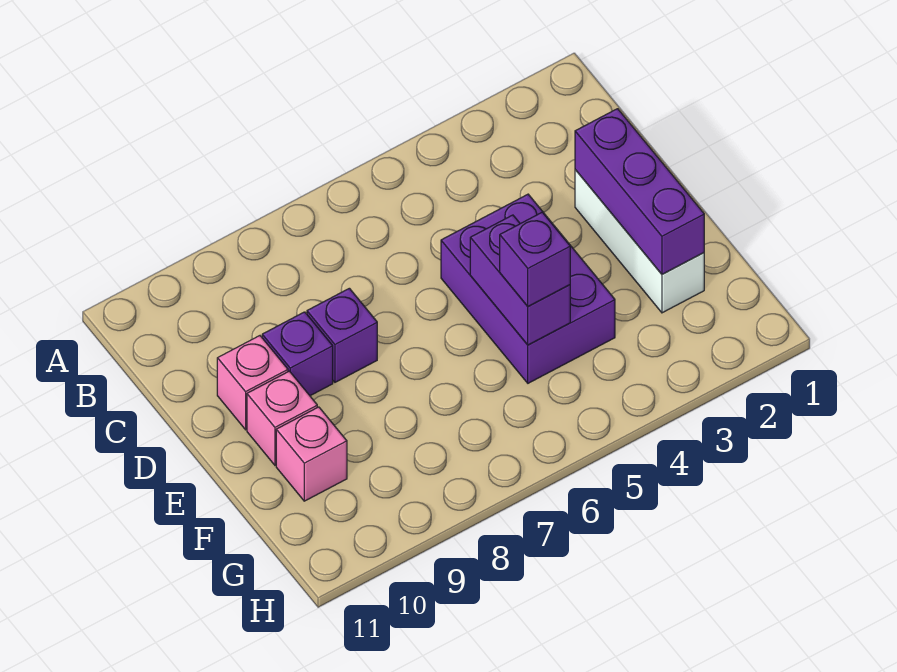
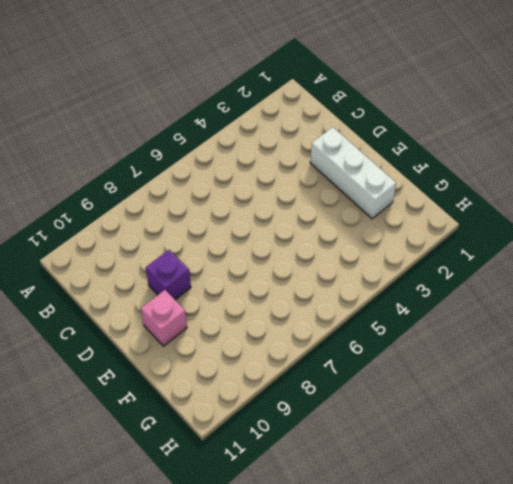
none -> purple brick D4:F5 level 1
none -> purple brick D8 level 1

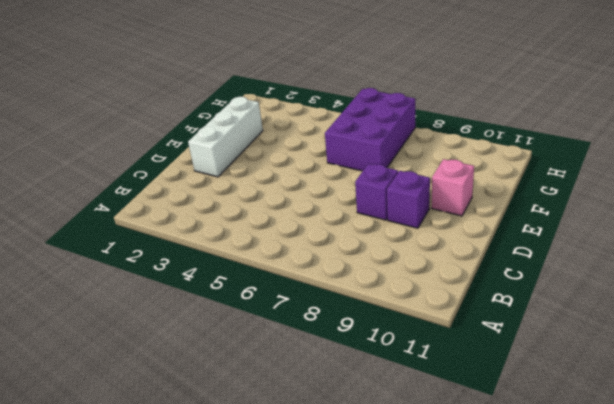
purple brick F6:H7 level 1 -> purple brick D4:F5 level 1
none -> pink brick D10 level 1
none -> pink brick F10 level 1

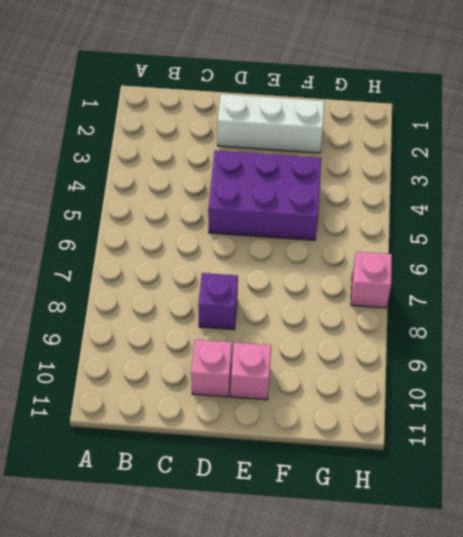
pink brick H7 level 1 -> pink brick F10 level 1
none -> purple brick D9 level 1
none -> purple brick D2:F2 level 2

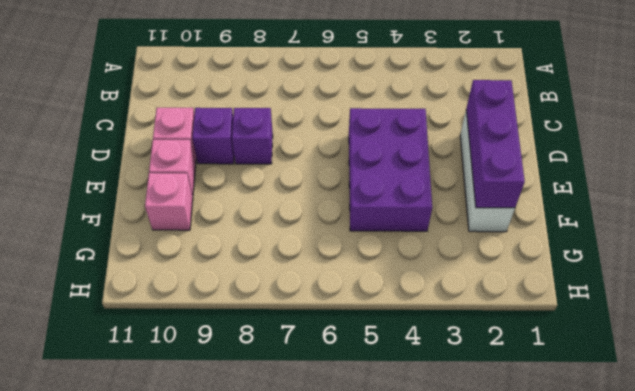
none -> purple brick E5:F5 level 2
none -> purple brick F5 level 3

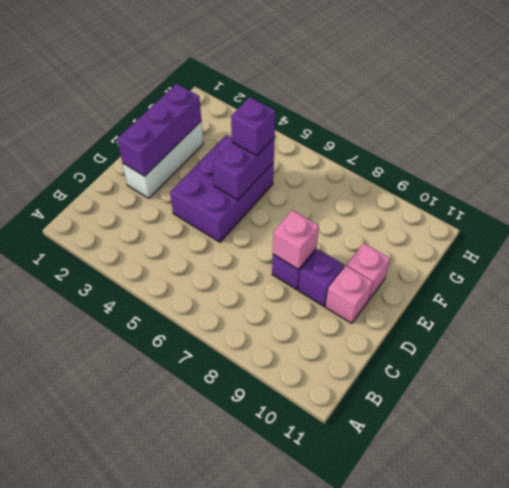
pink brick D8 level 2 -> pink brick F10 level 1

